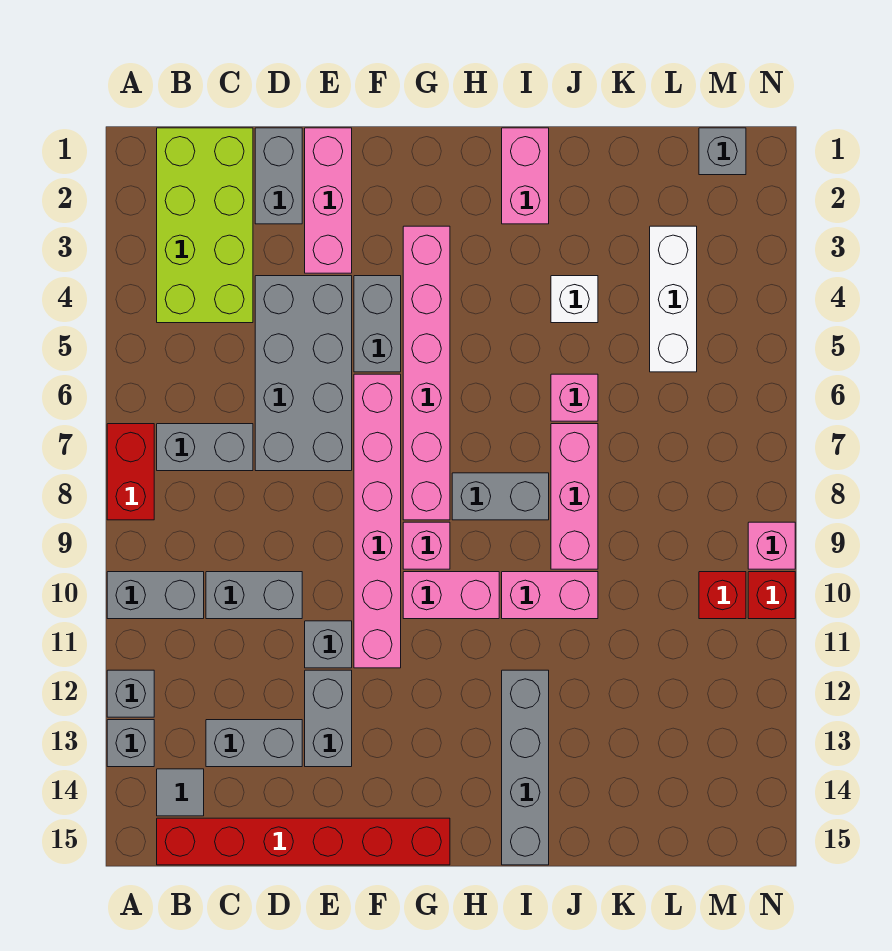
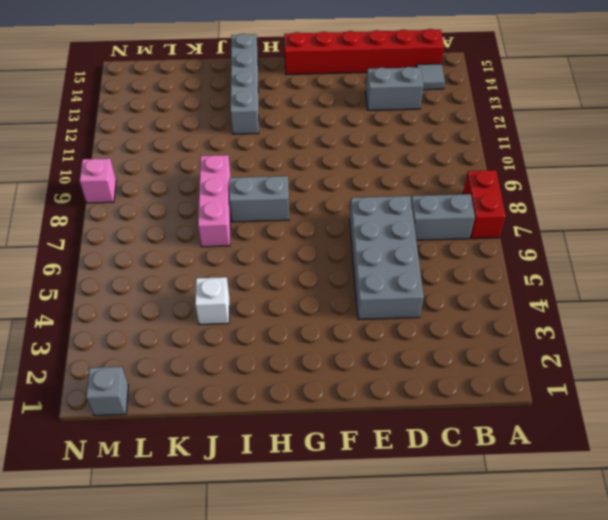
none -> grey brick A10:B10 level 1
none -> grey brick A12 level 1
none -> grey brick A13 level 1
none -> lime brick B1:C4 level 1

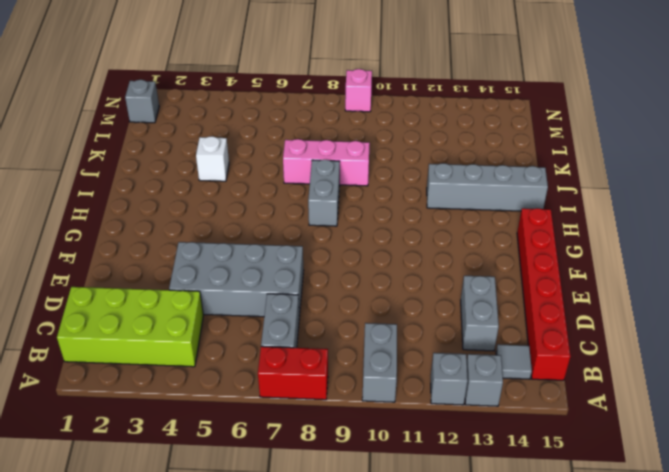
none -> grey brick C10:D10 level 1
none -> grey brick D1:D2 level 1
none -> pink brick E1:E3 level 1
none -> grey brick E11 level 1

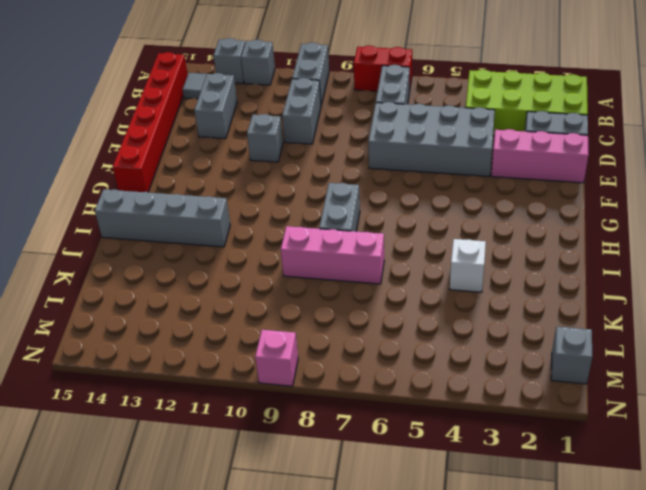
none -> grey brick E12:E13 level 1
none -> grey brick F4:F5 level 1
none -> pink brick F6:F11 level 1
none -> pink brick G3:G8 level 1

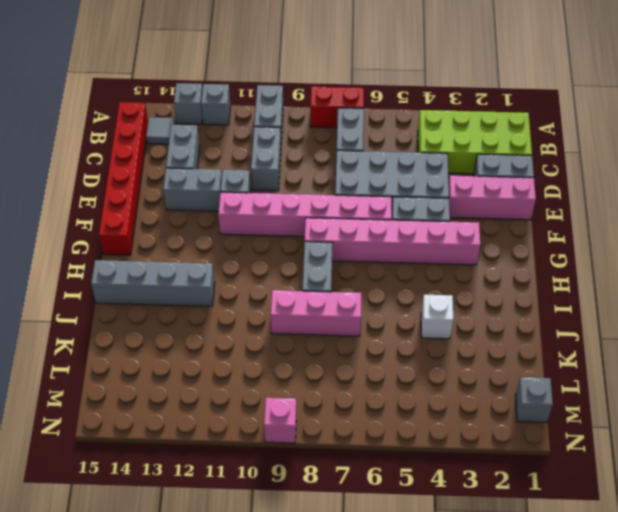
none -> pink brick G9 level 1
none -> pink brick G10:H10 level 1
none -> pink brick I1:I2 level 1
none -> pink brick I10:J10 level 1

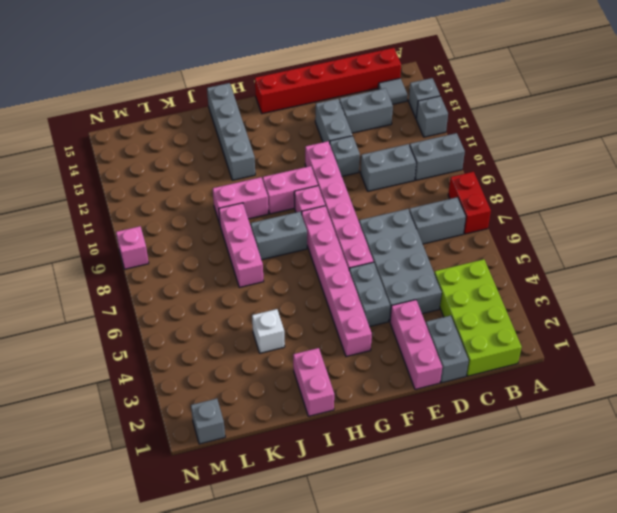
none -> pink brick J6 level 1
none -> white brick L3:L5 level 1
none -> red brick M10 level 1
none -> red brick N10 level 1

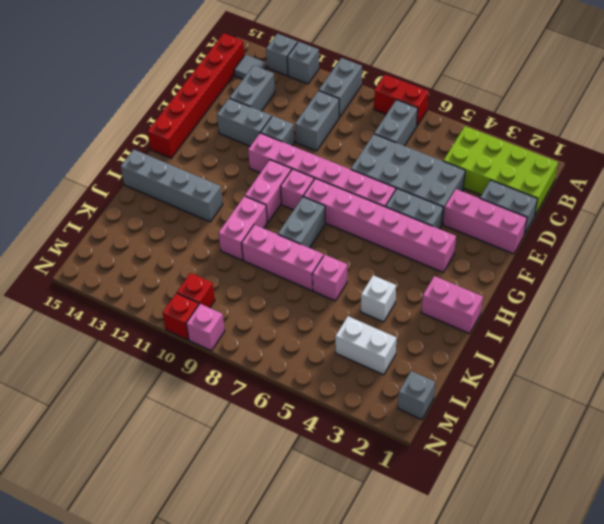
white brick L3:L4 level 1 -> white brick L3:L5 level 1

